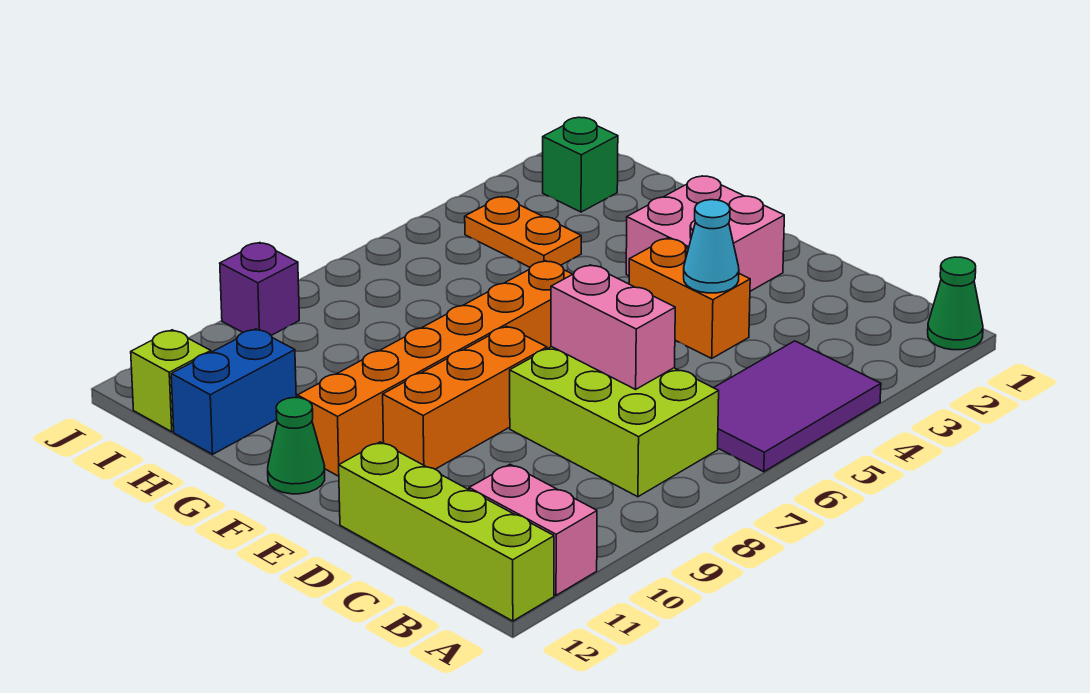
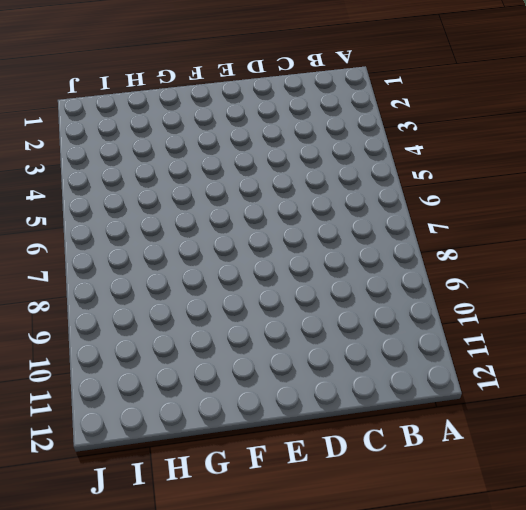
none -> green cone A1 level 1
none -> purple tile A4:B6 level 1
none -> pink brick A11:B11 level 1

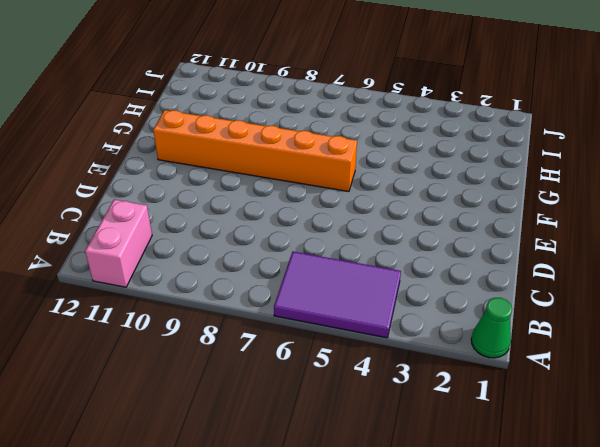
none -> lime brick A12:D12 level 1
none -> lime brick B7:D8 level 1
none -> orange brick D4:E4 level 1

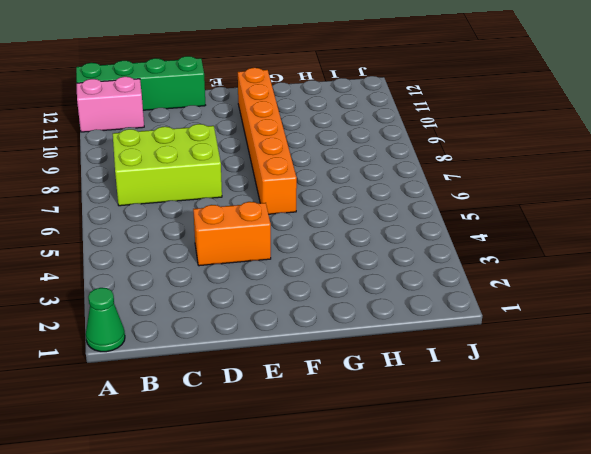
green brick A12:D12 level 1 -> lime brick A12:D12 level 1
none -> purple tile A4:B6 level 1
none -> pink brick E2:F3 level 1
none -> orange brick E8:E10 level 1

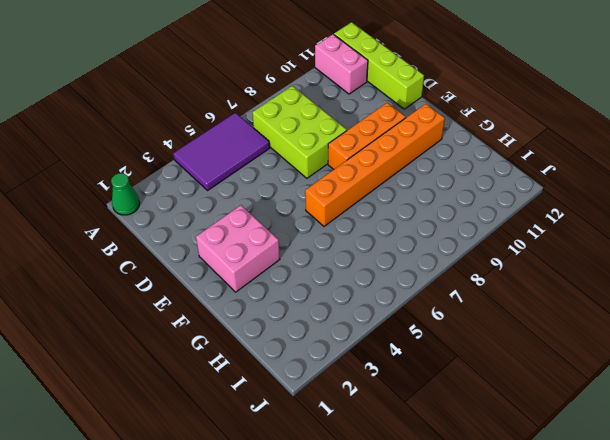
none -> orange brick D4:E4 level 1
none -> green cone F12 level 1
none -> orange plate H4:I4 level 1

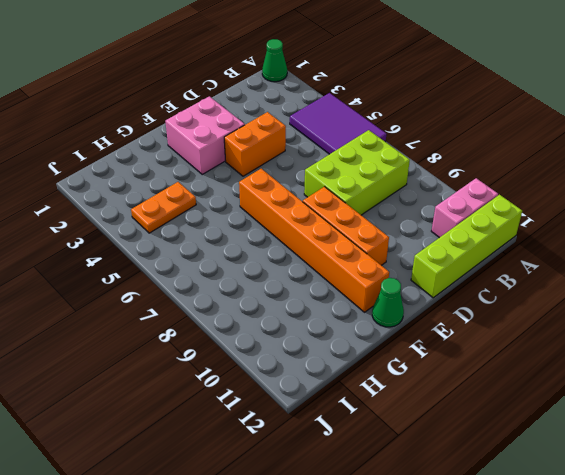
none -> blue brick H11:H12 level 1
none -> green brick I2 level 1
none -> lime brick I12 level 1

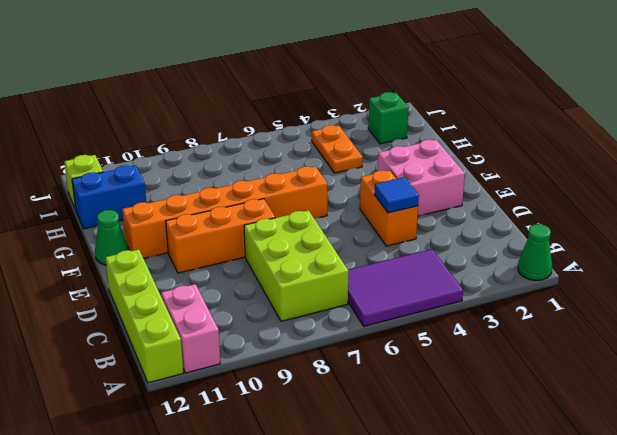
blue tile D4 level 2 -> cyan cone D4 level 2
none -> purple brick J9 level 1
none -> pink brick C7:D7 level 2

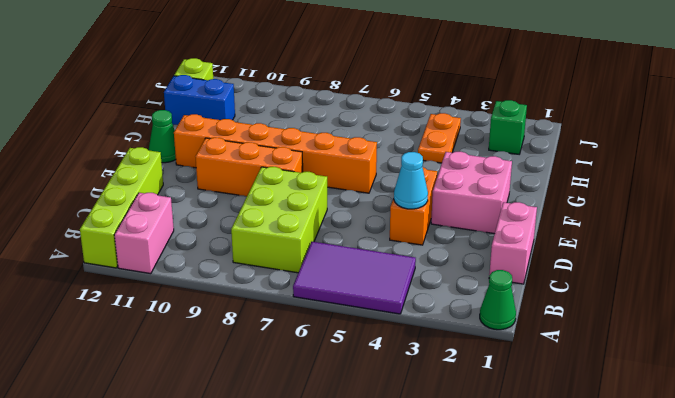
pink brick C1:D1 level 1 -> pink brick C7:D7 level 2
none -> purple brick J9 level 1

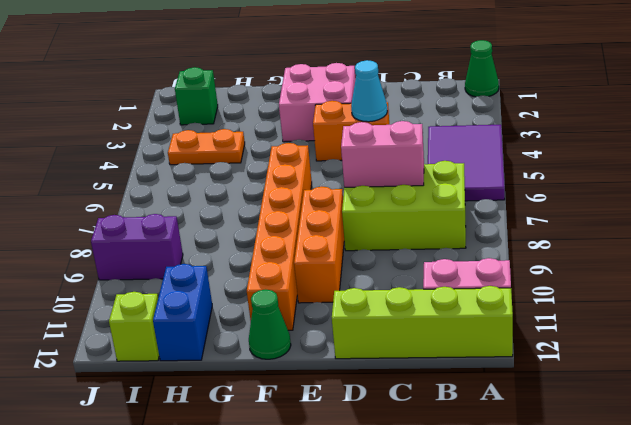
purple brick I9:J9 level 1 -> purple brick J9 level 1

